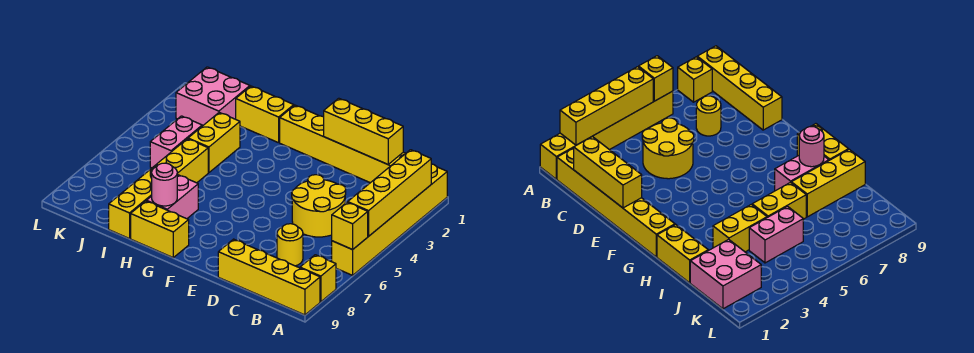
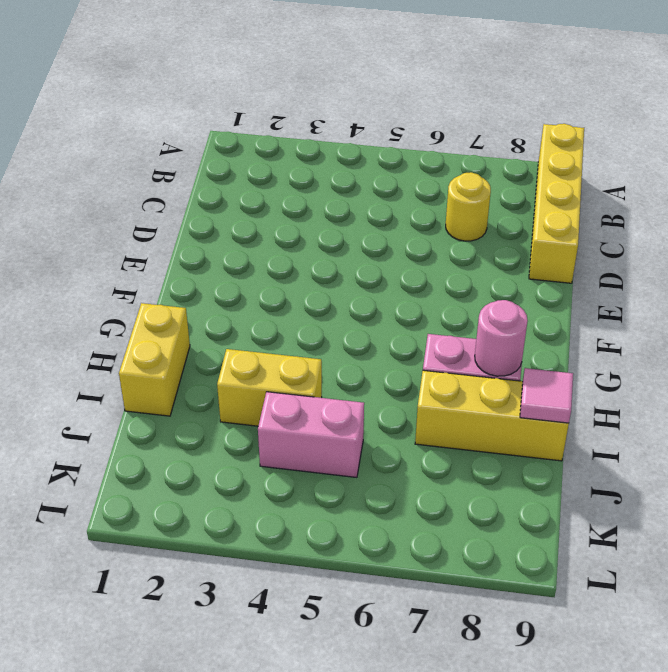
pink tile I9 level 2 -> none
none -> yellow brick A1:A6 level 1
none -> yellow brick A8 level 1
none -> yellow brick B1:G1 level 1

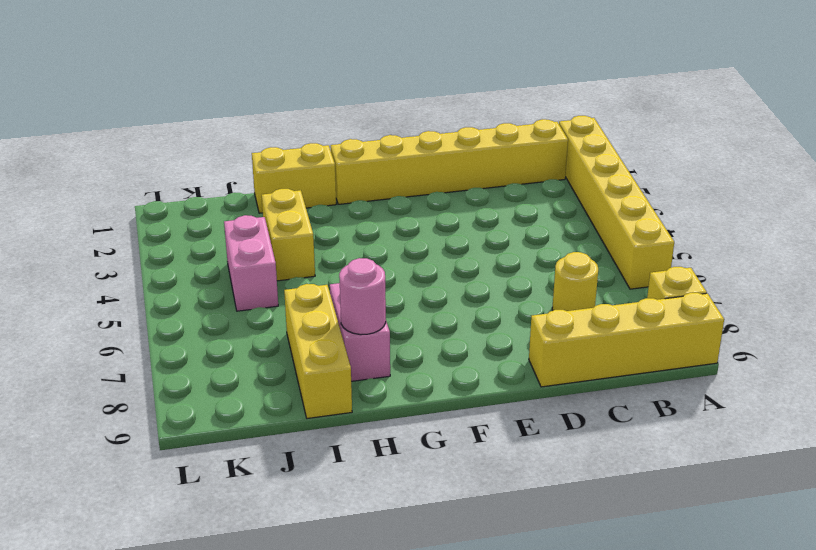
none -> yellow round brick C4:D5 level 1
none -> yellow brick G9:H9 level 1
none -> yellow brick I5:I6 level 1

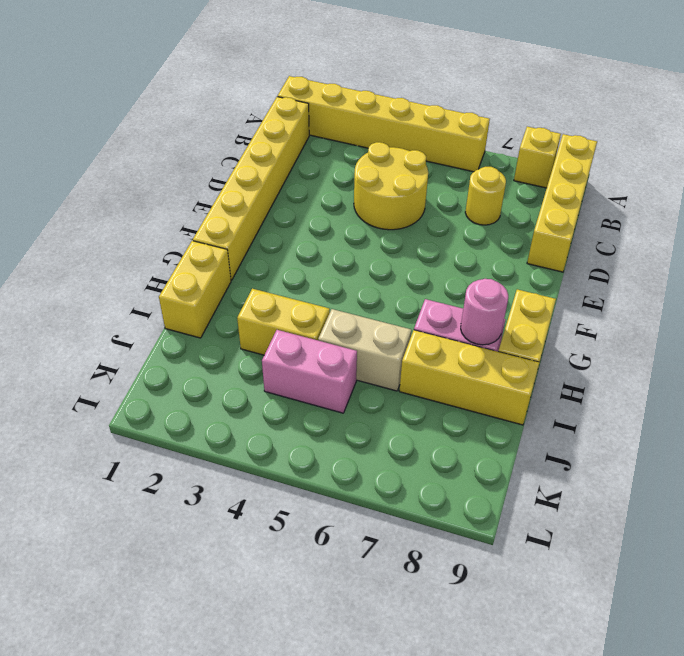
tan brick I5:I6 level 1 -> yellow brick I5:I6 level 1
none -> pink brick J1:K2 level 1
none -> yellow brick A2:A5 level 2
none -> yellow brick A6 level 2

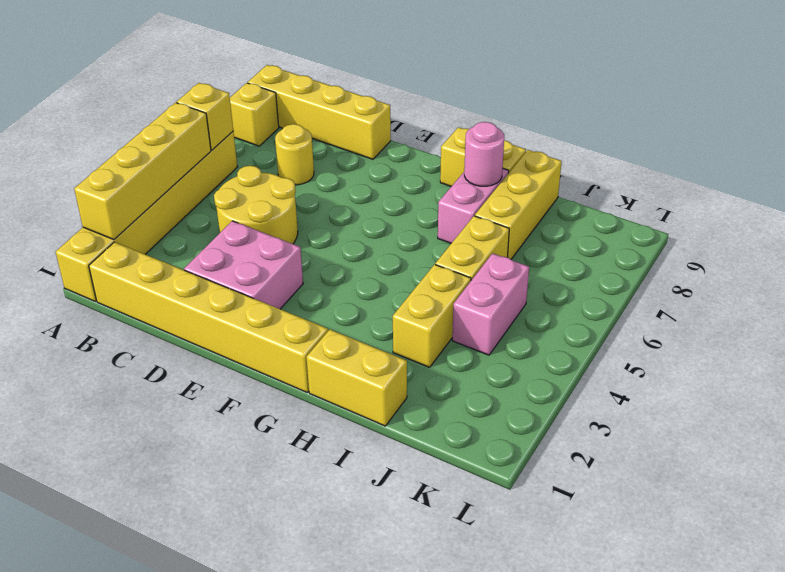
pink brick D2:E3 level 1 -> pink brick J1:K2 level 1
none -> yellow brick C1:E1 level 2

